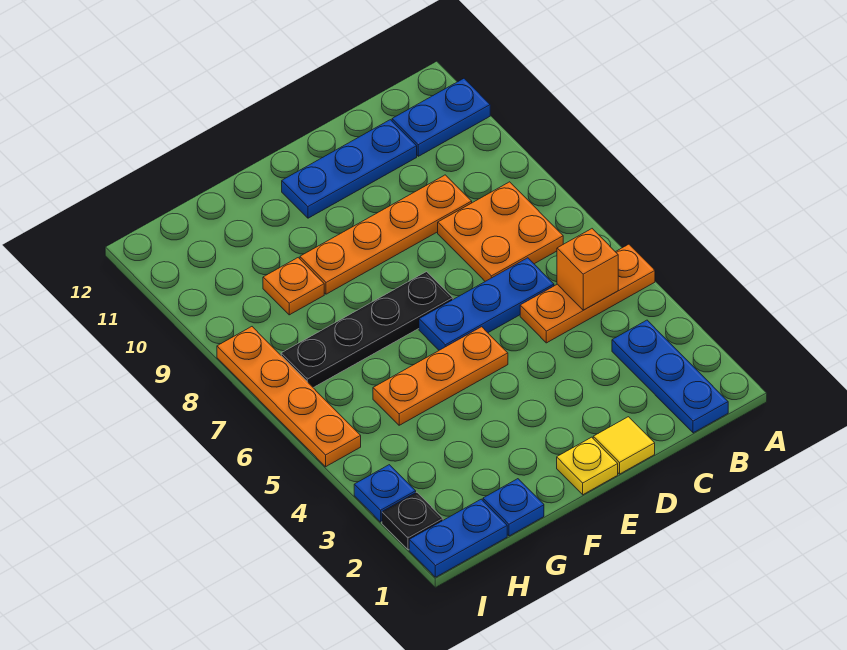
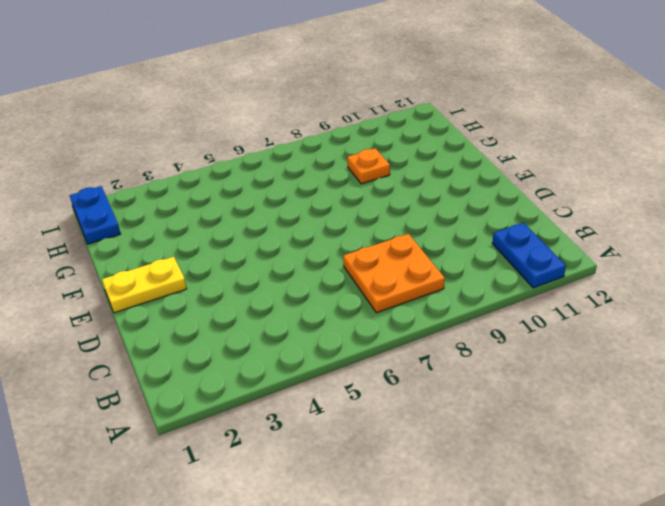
yellow plate E1:E2 level 1 -> yellow plate E1 level 1
none -> orange plate A5:C5 level 1
none -> blue plate B1:B3 level 1
none -> blue plate C6:E6 level 1

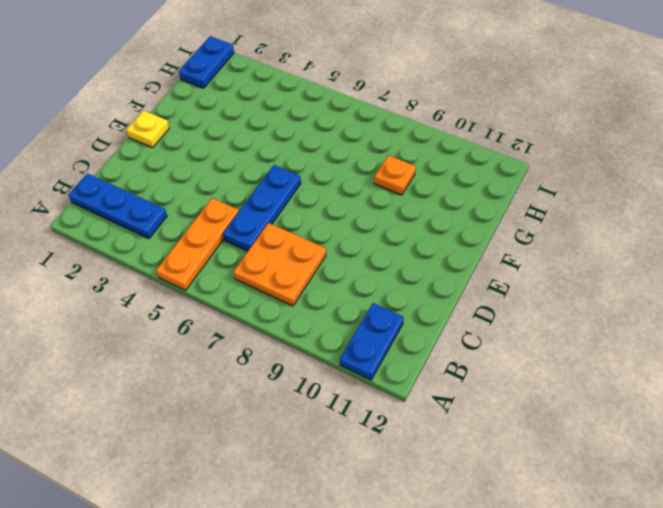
none -> orange plate C9:F9 level 1
none -> blue plate C11:E11 level 1
none -> yellow tile D1 level 1

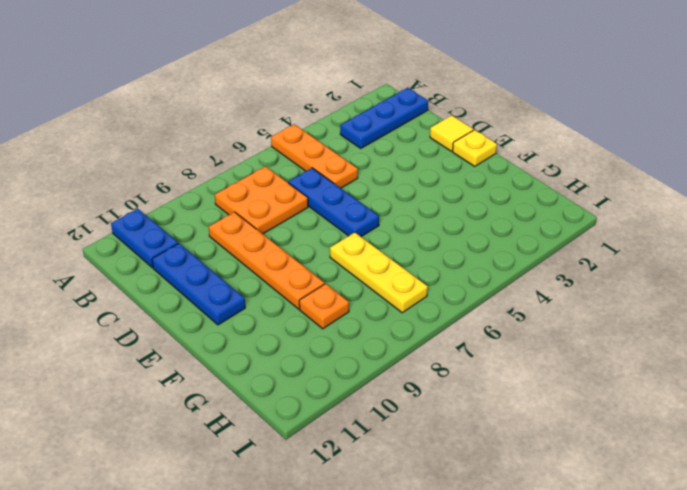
yellow plate F7:H7 level 1 -> black plate E7:H7 level 1
none -> orange plate E5:G5 level 1
none -> blue plate G1 level 1
none -> blue plate H1:I1 level 1

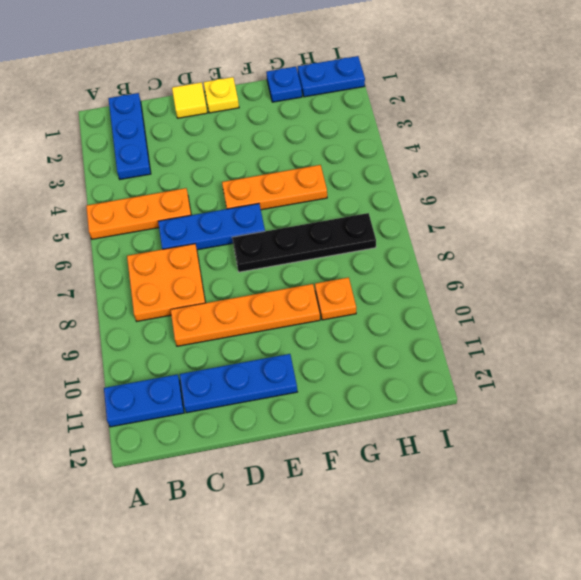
none -> black plate I2 level 1
none -> blue plate I3 level 1
none -> orange plate I5:I8 level 1

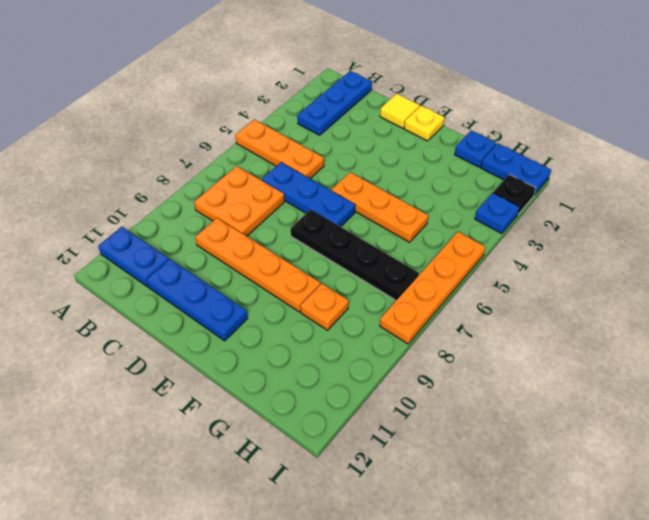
none -> orange brick B5 level 2

